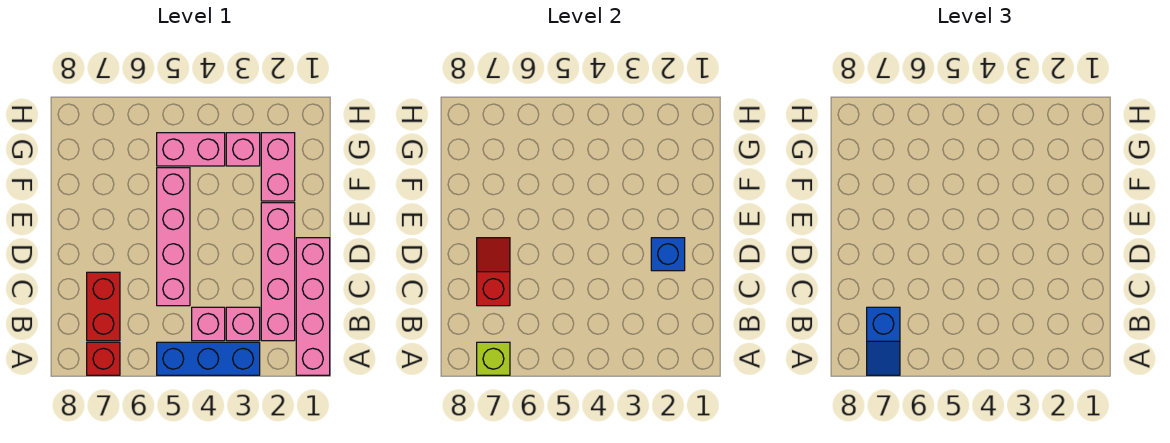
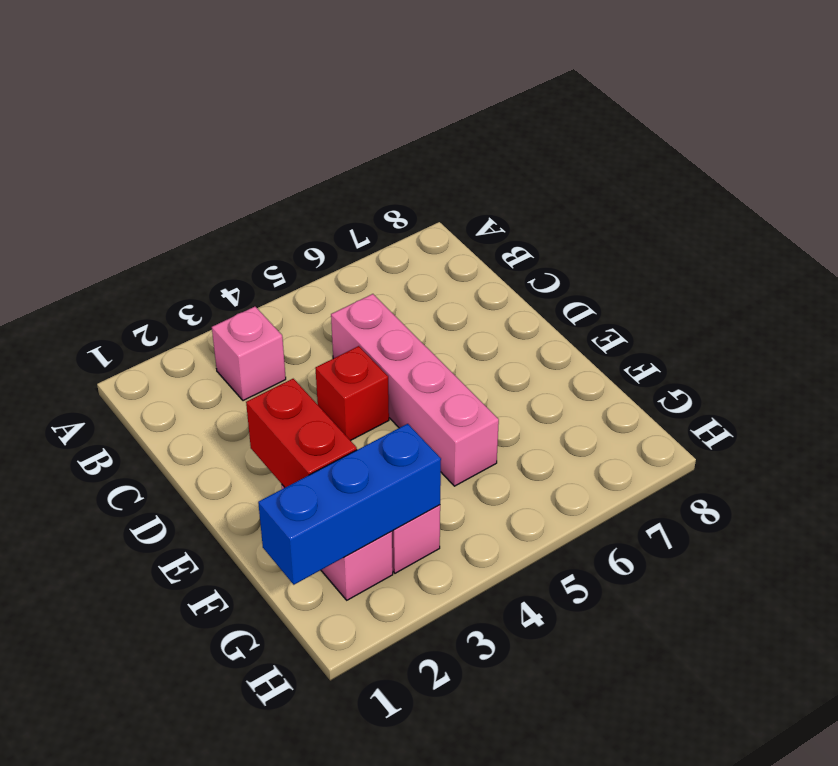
red brick D4 level 1 -> red brick A7 level 1
red brick E2:F2 level 2 -> red brick B7:C7 level 1
blue brick G1:G3 level 2 -> blue brick A3:A5 level 1
none -> pink brick A1:D1 level 1
none -> pink brick B2:E2 level 1
none -> pink brick B4 level 1

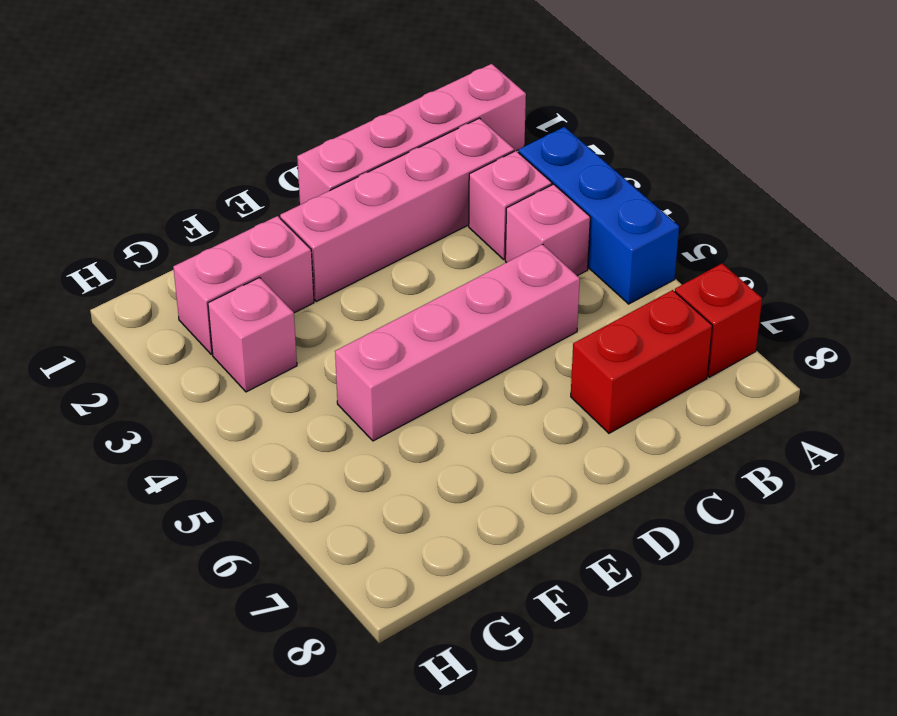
none -> pink brick G4:G5 level 1
none -> lime brick A7 level 2
none -> red slope C7:D7 level 2 top C

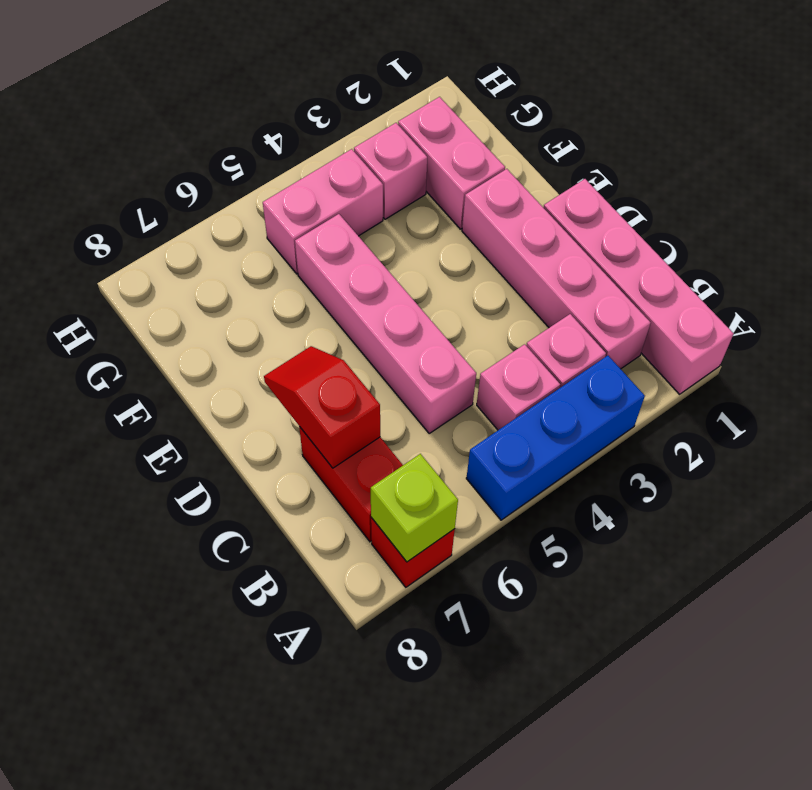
none -> blue brick D2 level 2
none -> blue slope A7:B7 level 3 top B

